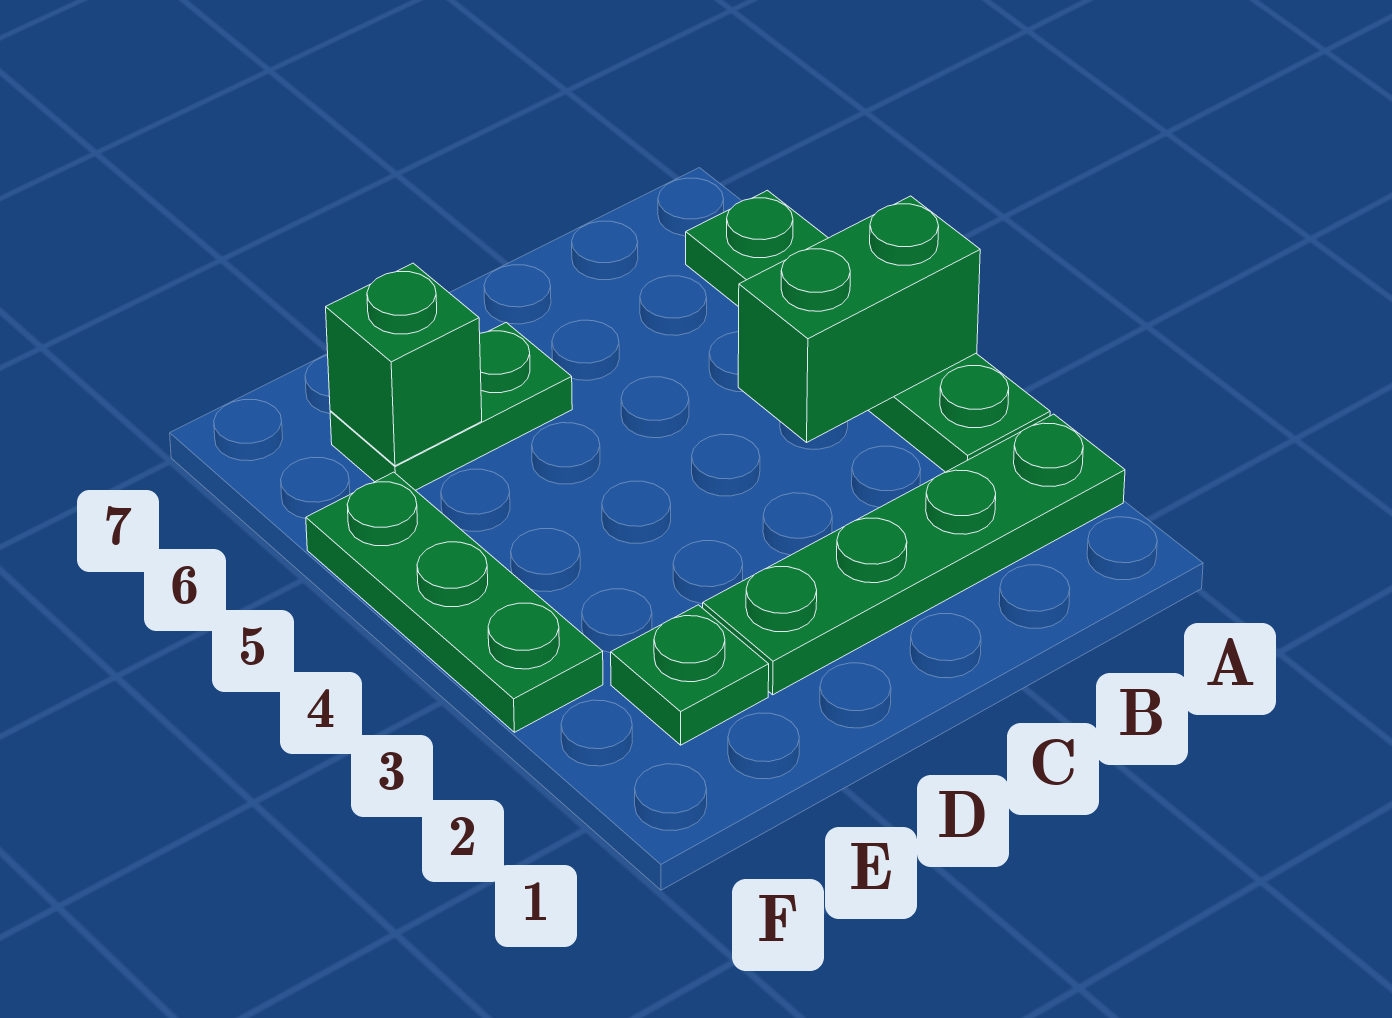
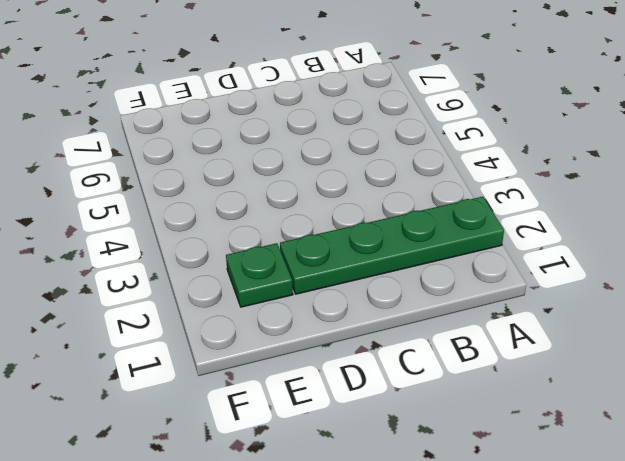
none -> green plate A3:A6 level 1
none -> green plate D6:E6 level 1

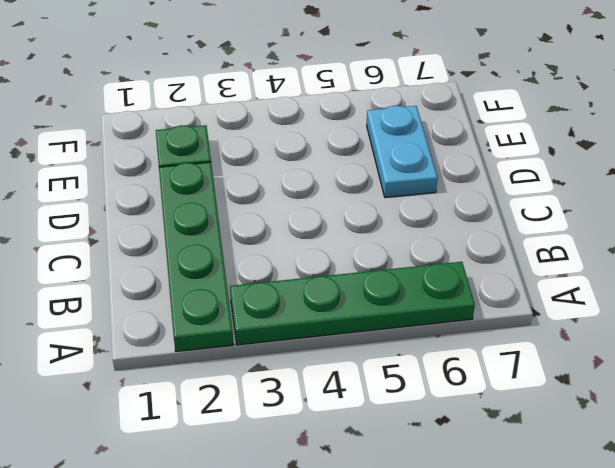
cyan plate D6:E6 level 1 -> green plate D6:E6 level 1
none -> green plate F3:F5 level 1
none -> green brick A4:B4 level 2

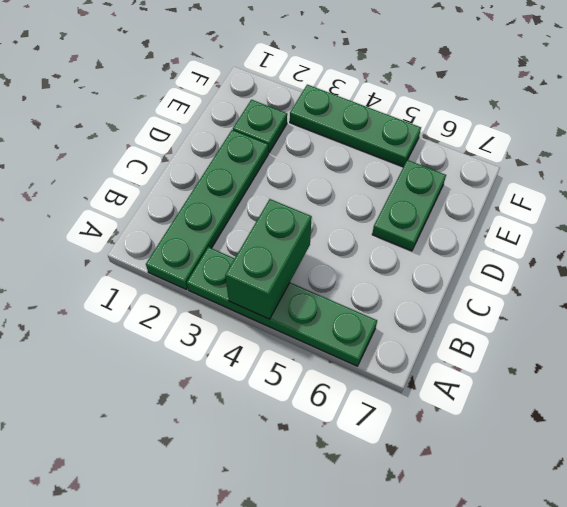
none -> green brick E6 level 2

